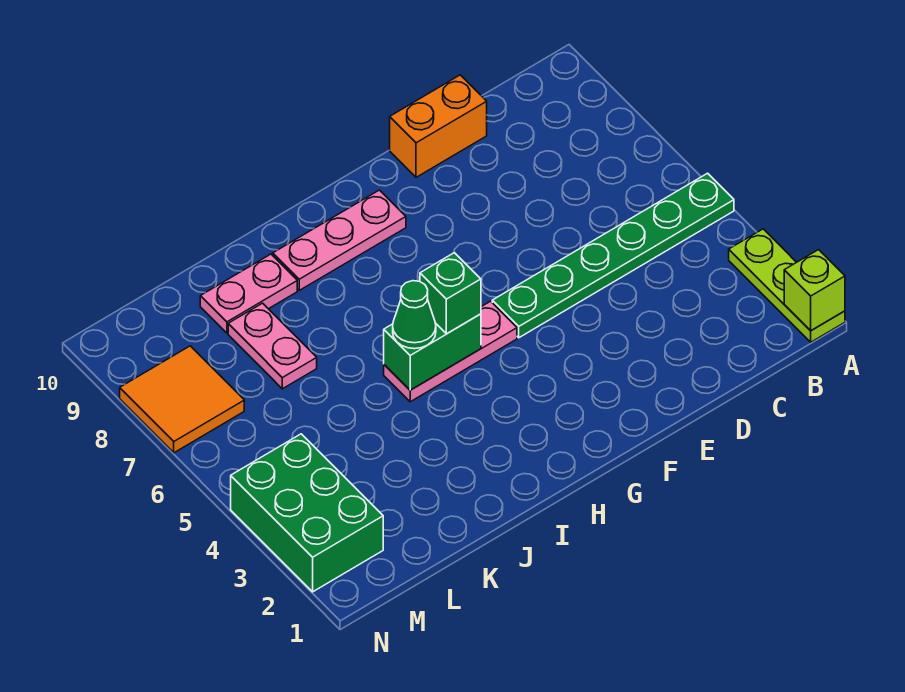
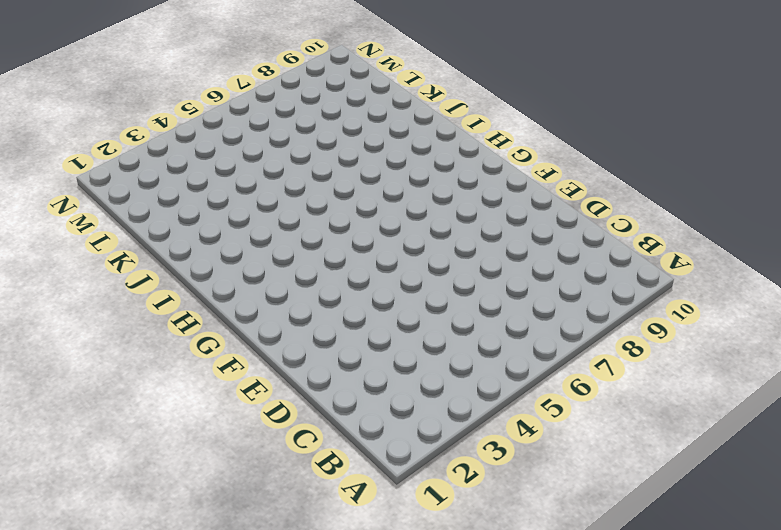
none -> lime plate A1:A3 level 1
none -> green plate A5:F5 level 1
none -> orange brick D10:E10 level 1

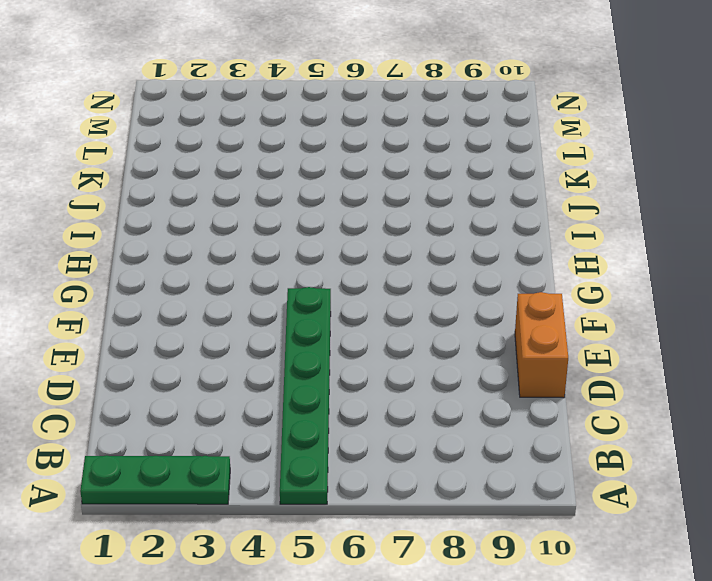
green plate A1:A3 level 1 -> lime plate A1:A3 level 1
none -> pink plate G5:I5 level 1
none -> pink plate G9:I9 level 1
none -> pink plate J9:K9 level 1

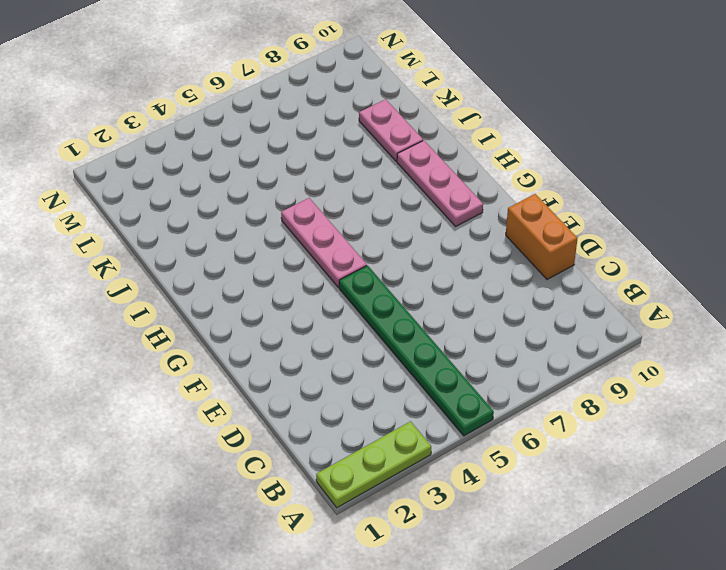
none -> pink plate K7:K8 level 1
none -> green brick M2:N4 level 1
none -> orange tile M7:N8 level 1

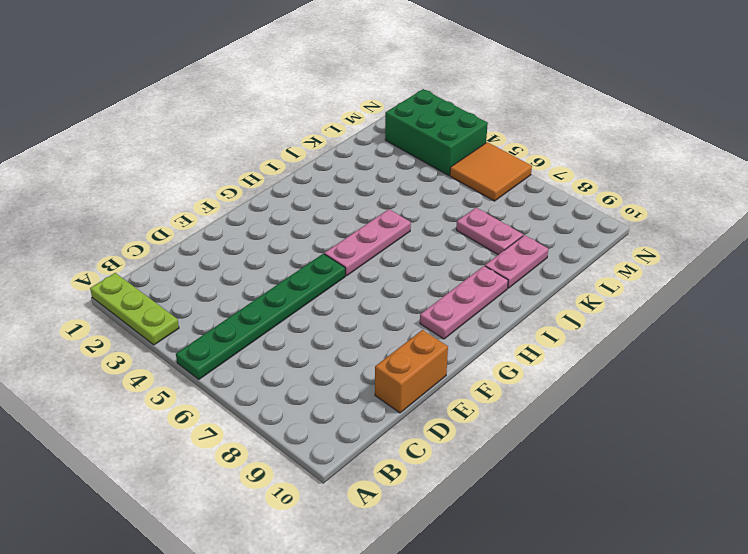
orange tile M5:N6 level 1 -> orange tile M7:N8 level 1
none -> lime brick A1 level 2
none -> green brick H5:I5 level 2
none -> green brick H5 level 3

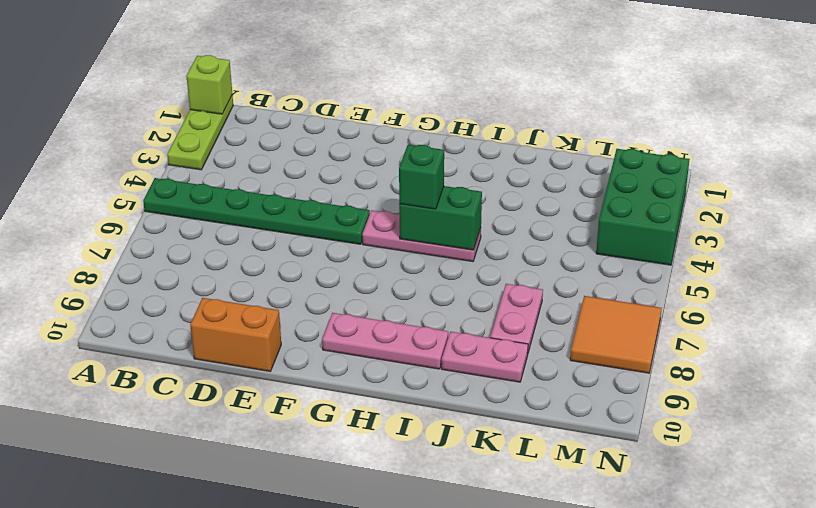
none -> green cone I5 level 3

